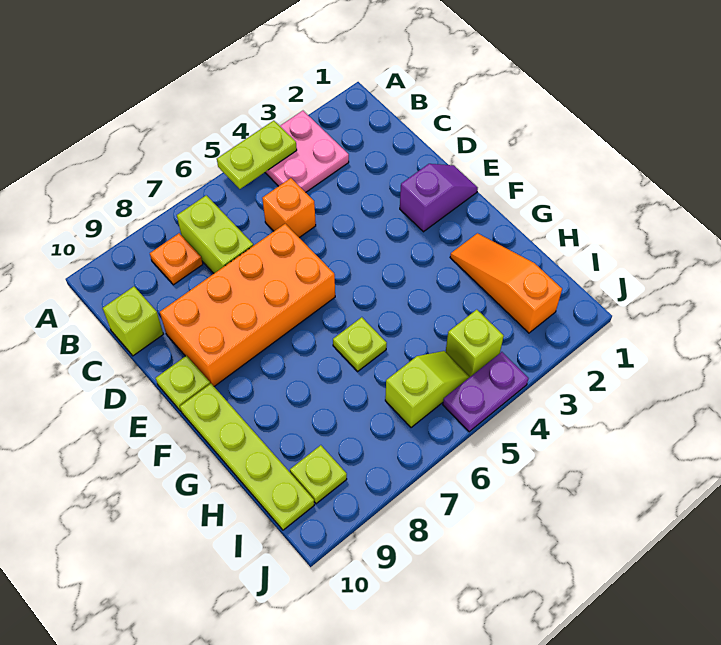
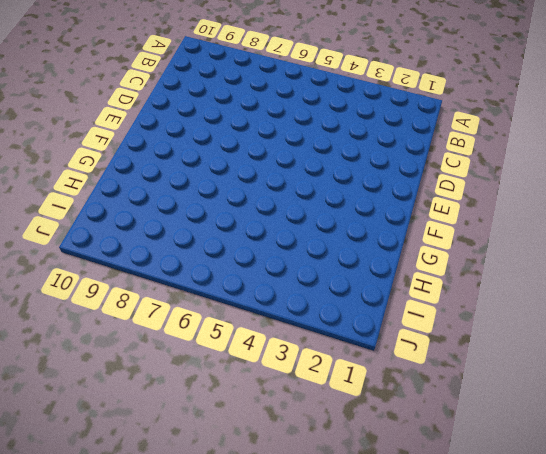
none -> pink plate A3:B4 level 1
none -> lime brick B7:C7 level 1
none -> orange plate B8 level 1

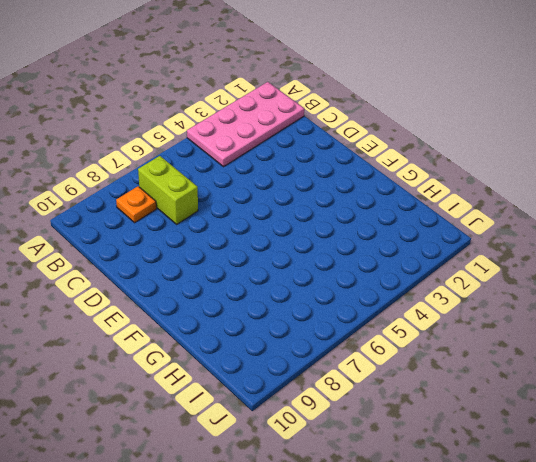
pink plate A1:B4 level 1 -> pink plate A3:B4 level 1
none -> orange brick C5 level 1
none -> lime brick C10 level 1
none -> orange brick D6:E9 level 1

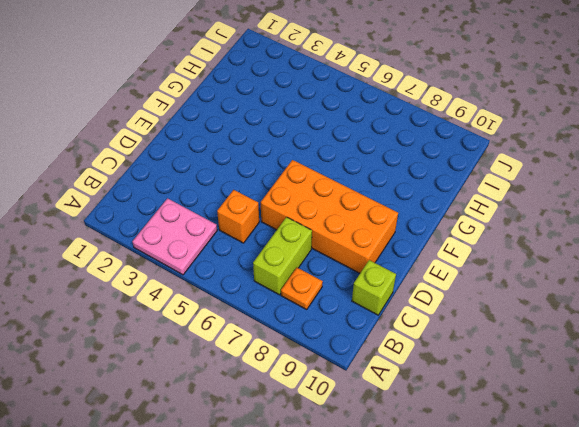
none -> purple slope E1:E2 level 1 top 2
none -> lime plate E10 level 1
none -> lime plate F10:I10 level 1

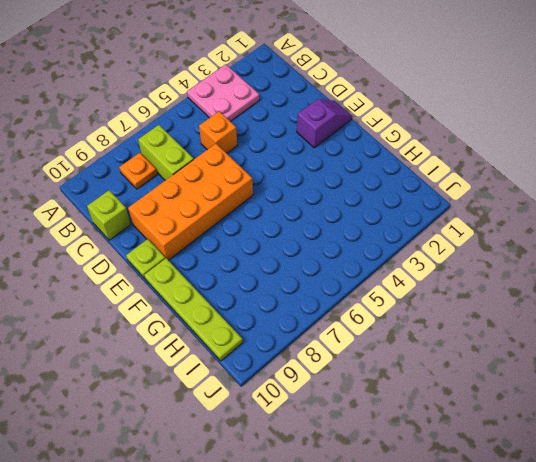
none -> orange slope G2:I2 level 1 top I
none -> lime plate G6 level 1
none -> lime brick I4 level 1

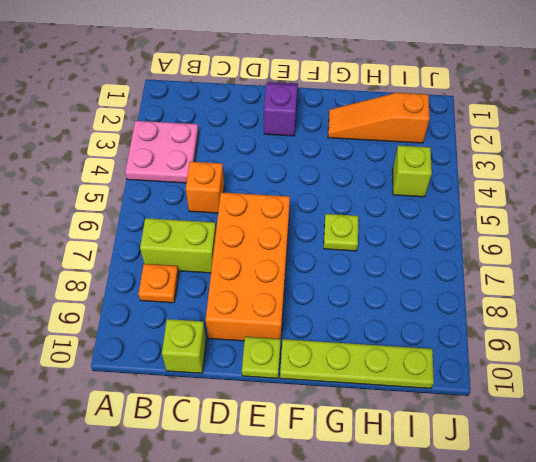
none -> lime slope I5:I6 level 1 top 6
none -> lime plate I9 level 1
none -> purple plate J4:J5 level 1

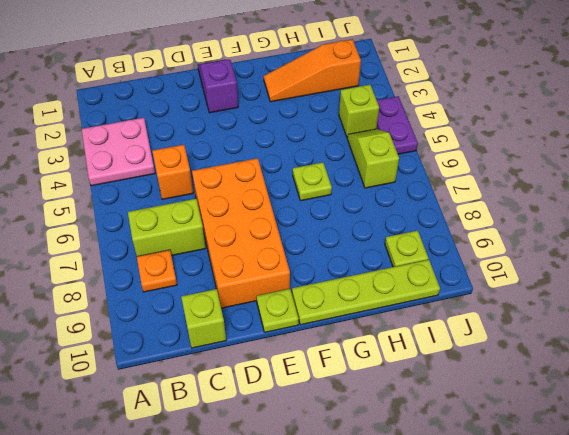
none -> lime plate A4:A5 level 2

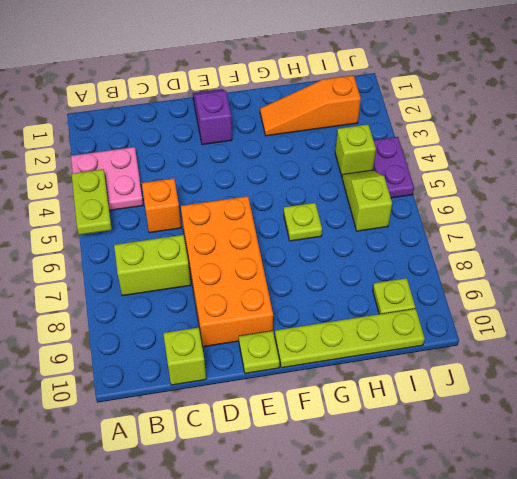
none -> orange plate B8 level 1

